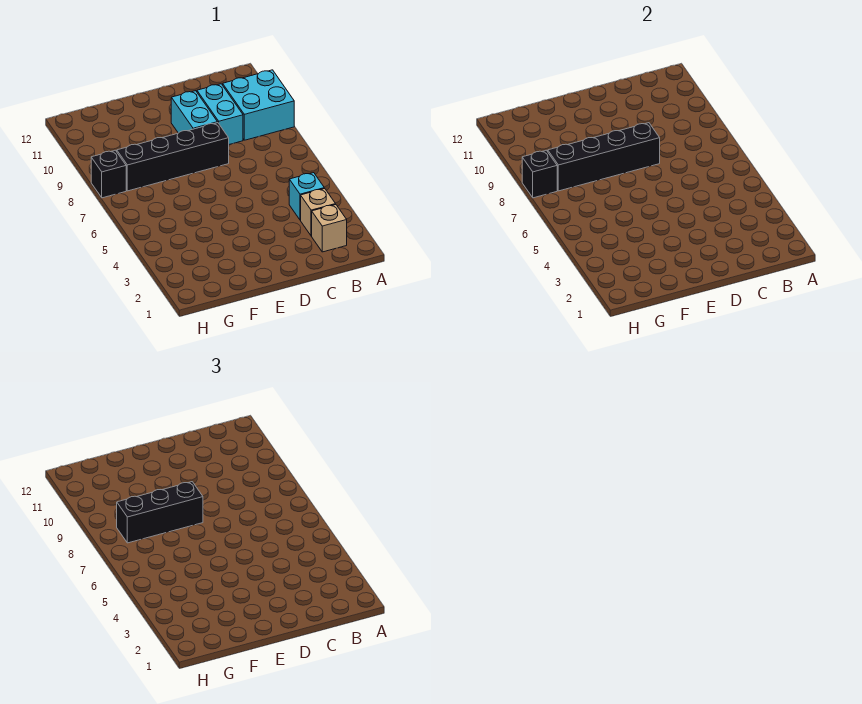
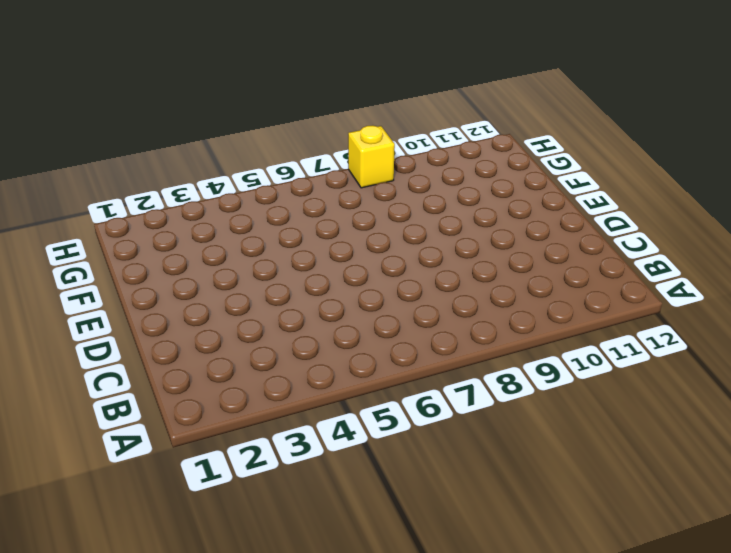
yellow brick H8 level 1 -> black brick H8 level 1
none -> cyan brick A9:B10 level 1
none -> tan brick B2 level 1

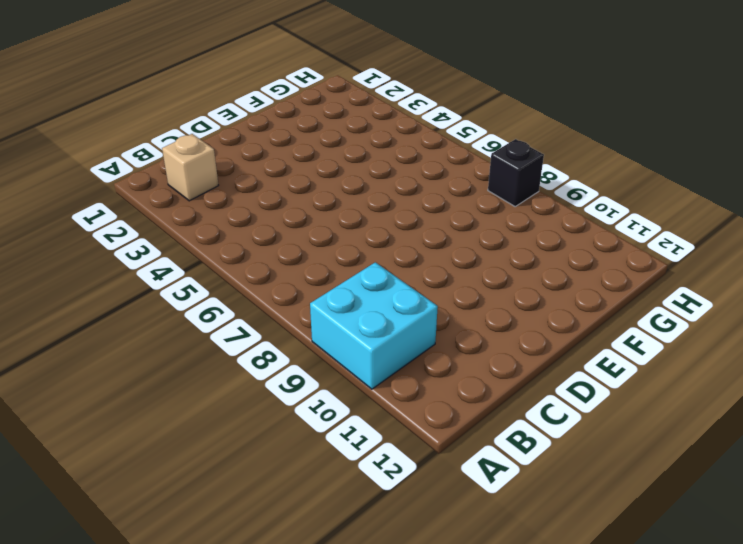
none -> tan brick B3 level 1
none -> cyan brick B4 level 1

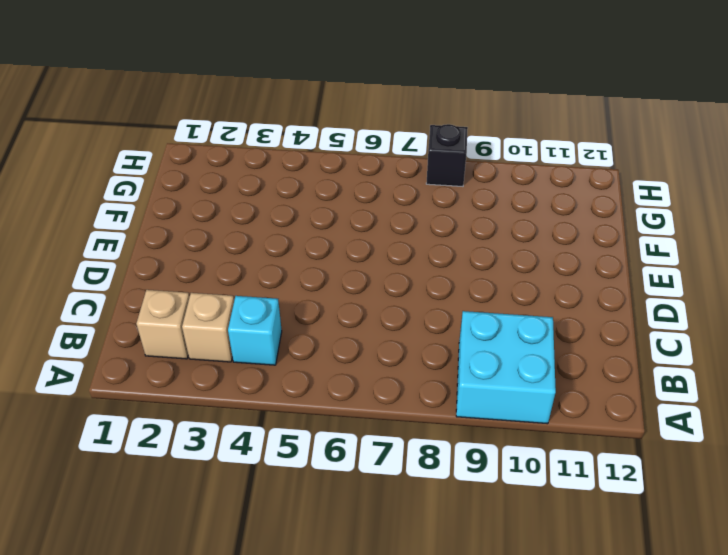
none -> cyan brick C9:C10 level 1
none -> black brick D8:G8 level 1

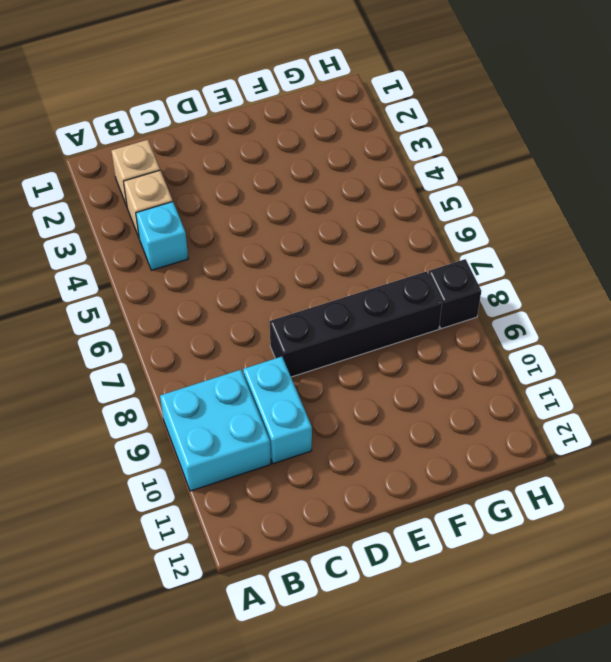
none -> cyan brick D9:D10 level 1
none -> black brick D8:G8 level 2

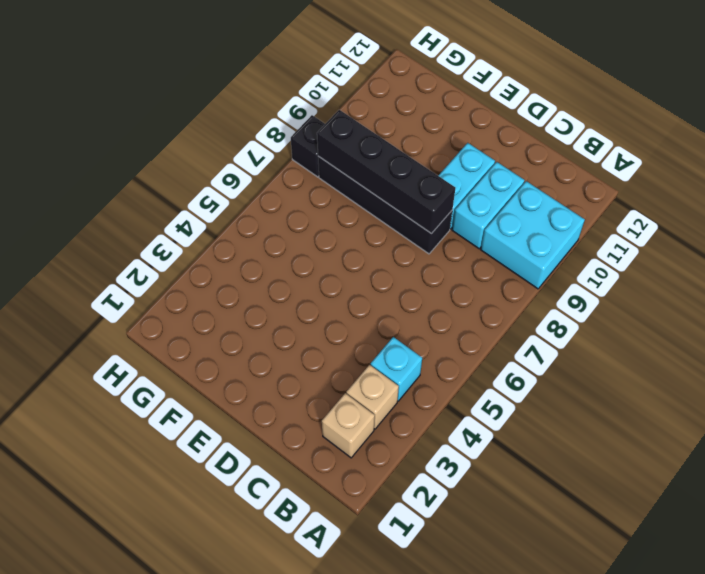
none -> black brick H8 level 2
none -> black brick E8:G8 level 3

